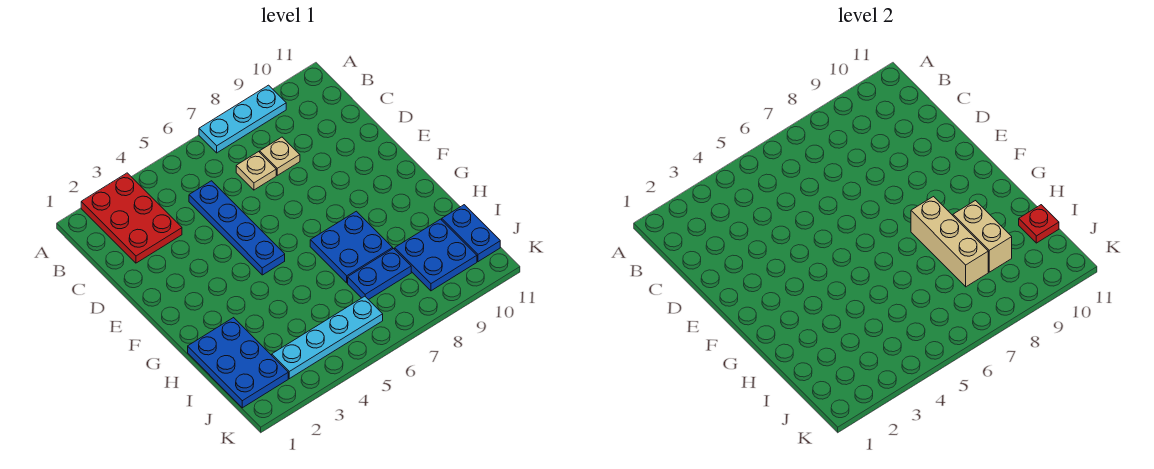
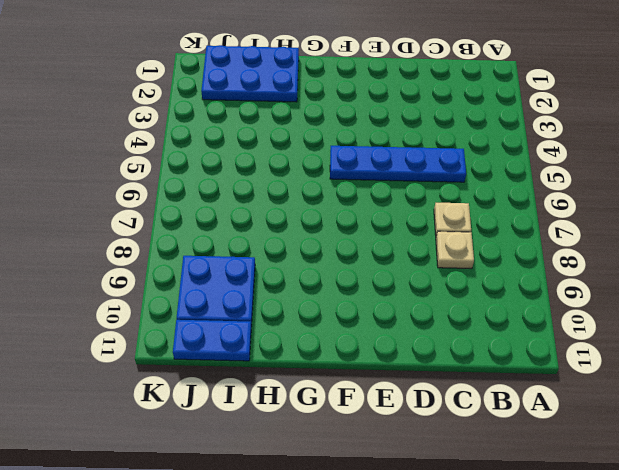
none -> red plate A2:C3 level 1
none -> cyan plate A7:A9 level 1
none -> blue plate G7:H8 level 1

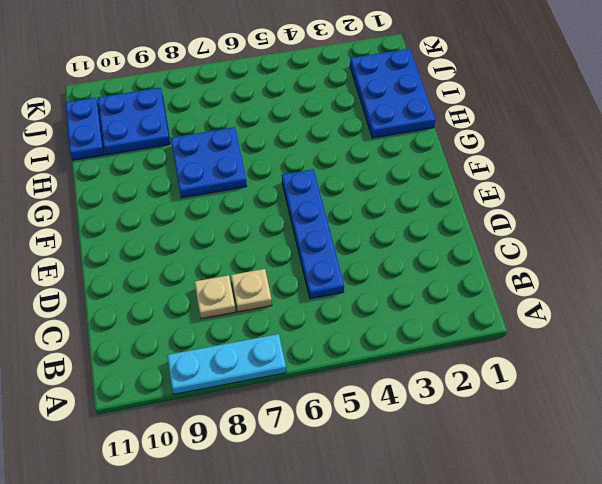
none -> red plate A2:C3 level 1
none -> blue plate I7:I8 level 1
none -> cyan plate J3:J6 level 1

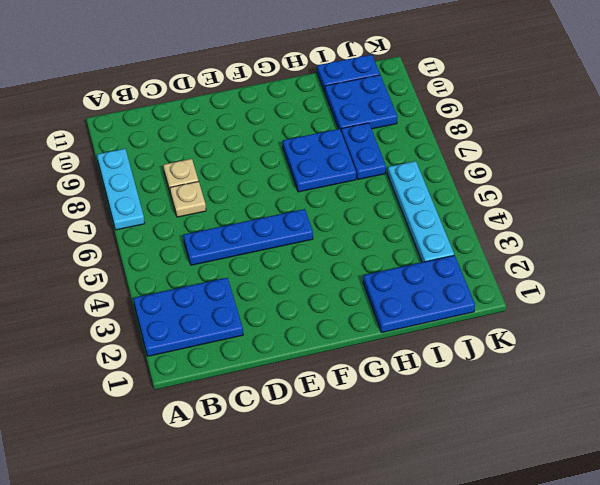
blue plate A2:C3 level 1 -> red plate A2:C3 level 1
none -> tan brick G8:I8 level 2
none -> tan brick H9:I9 level 2
none -> red plate I11 level 2

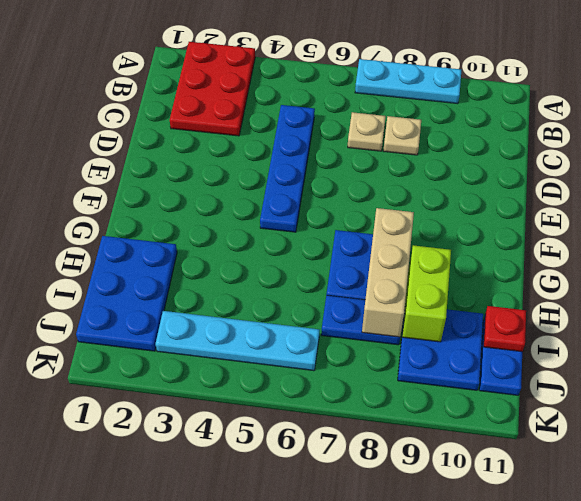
lime brick H9:I9 level 2 -> tan brick H9:I9 level 2

